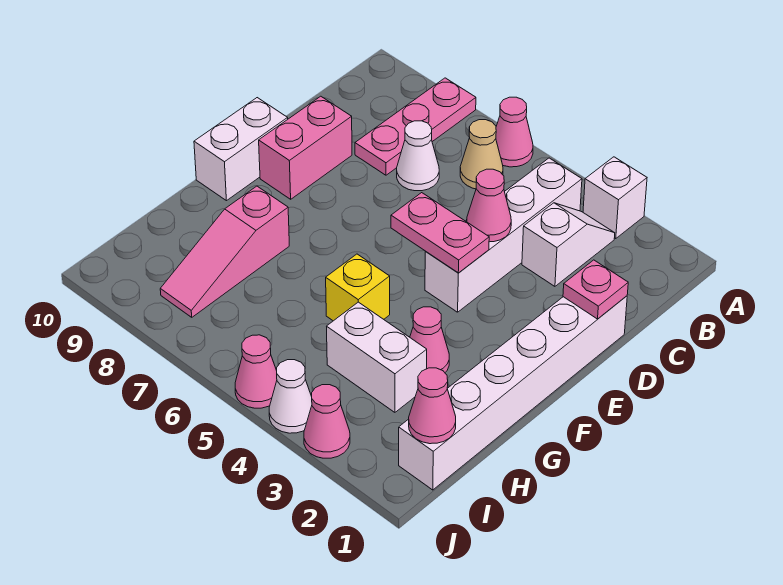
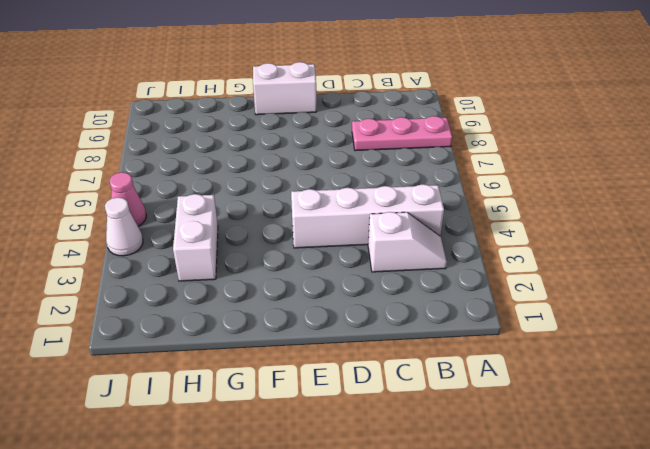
none -> white brick A3 level 1
none -> pink cone A6 level 1
none -> tan cone B6 level 1

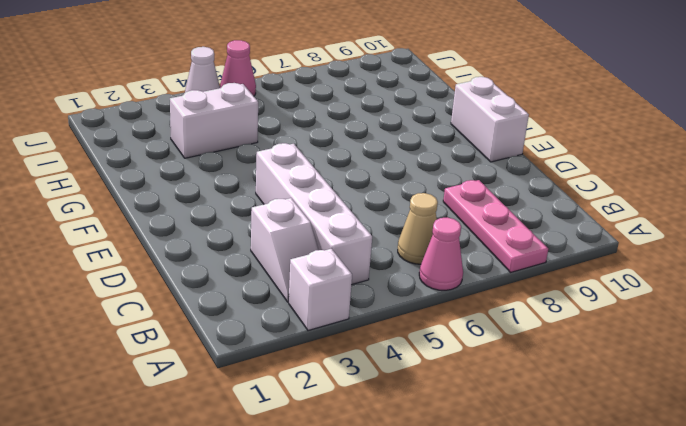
none -> white cone C7 level 1
none -> white brick D1:I1 level 1
none -> pink brick D9:E9 level 1

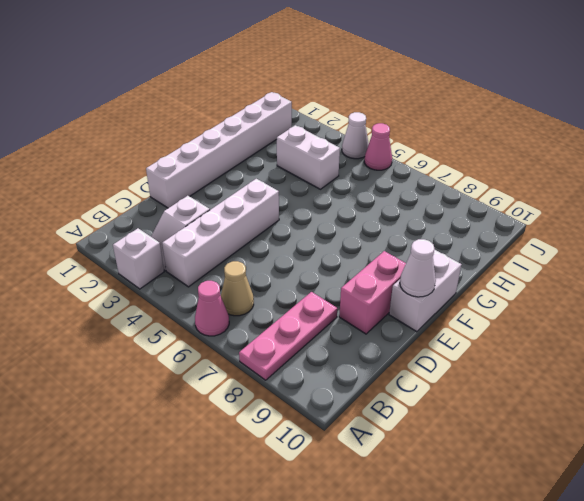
white cone E10 level 2 -> white cone C7 level 1
none -> pink cone G3 level 1
none -> yellow brick G5 level 1
none -> pink slope G8:I8 level 1 top G

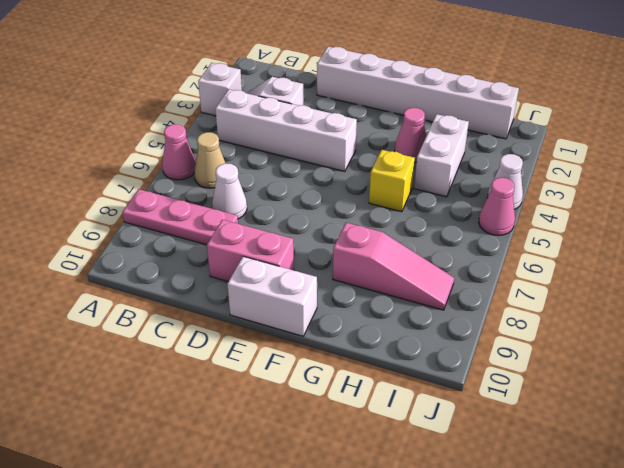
none -> pink cone J3 level 1
none -> pink plate D1 level 2
none -> pink cone D4 level 2

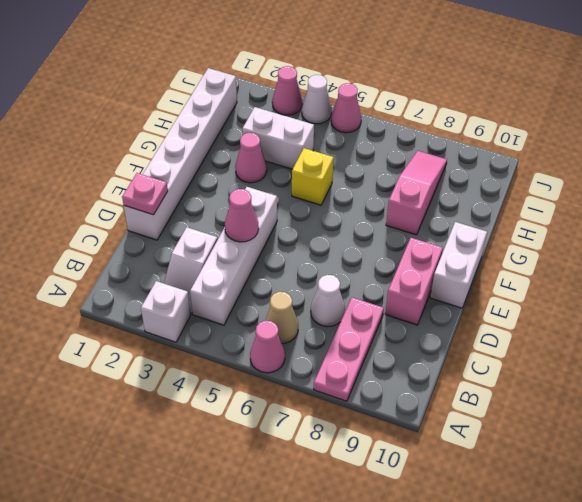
none -> pink plate E4:E5 level 2
none -> pink cone I1 level 2

